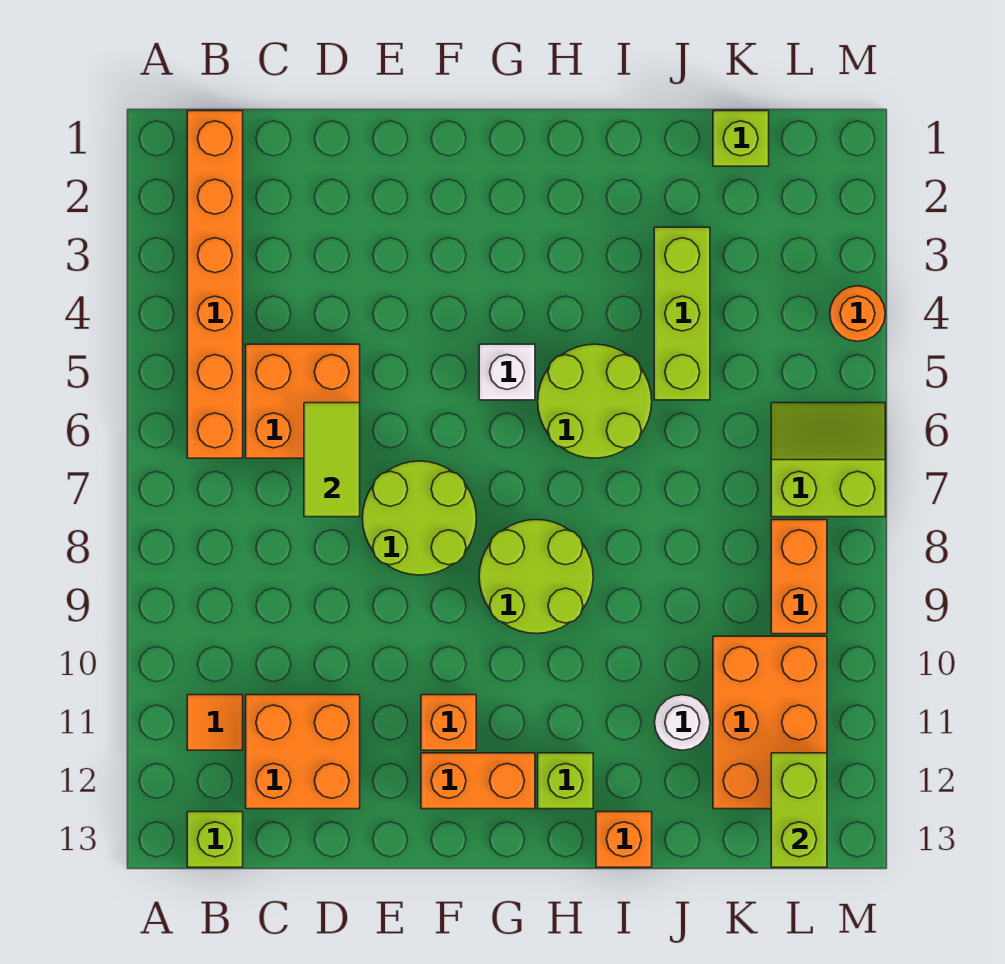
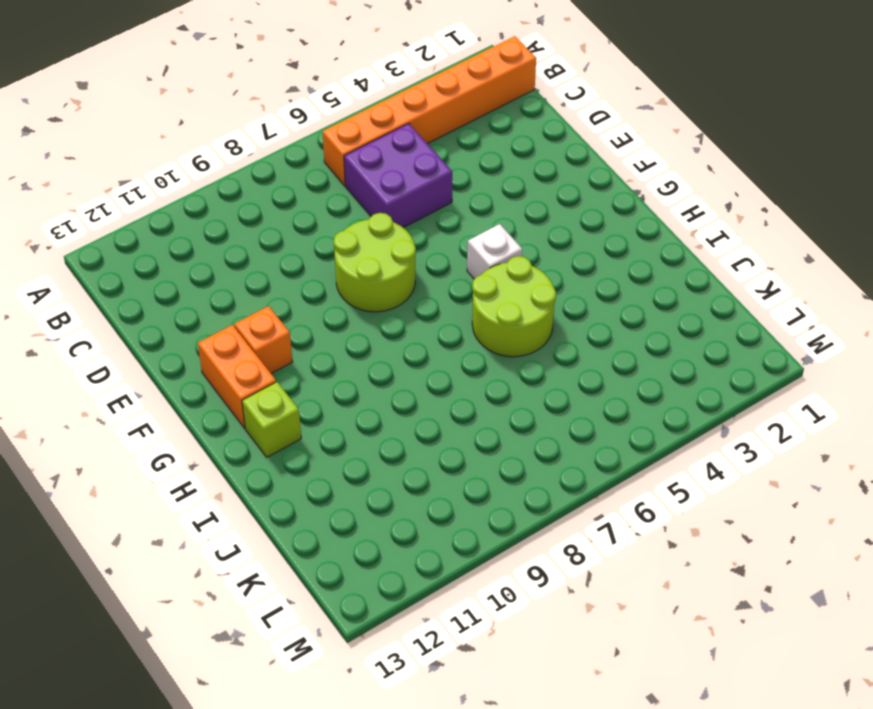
purple brick C5:D6 level 1 -> orange brick C5:D6 level 1
none -> orange tile B11 level 1
none -> lime brick B13 level 1
none -> orange brick C11:D12 level 1

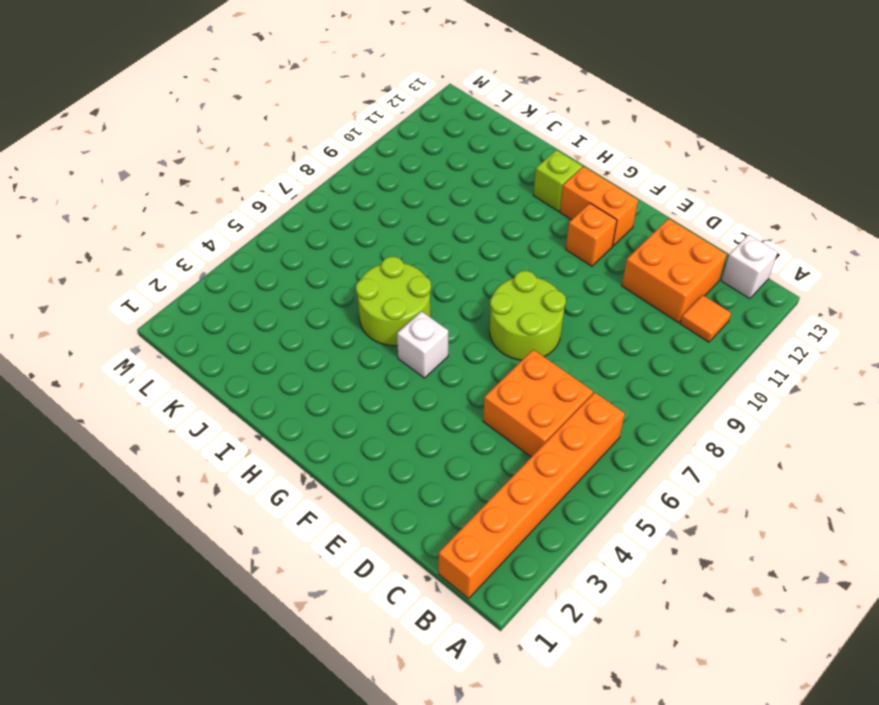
white brick B13 level 1 -> lime brick B13 level 1
none -> lime round brick G8:H9 level 1
none -> orange brick I13 level 1
none -> lime brick J3:J5 level 1

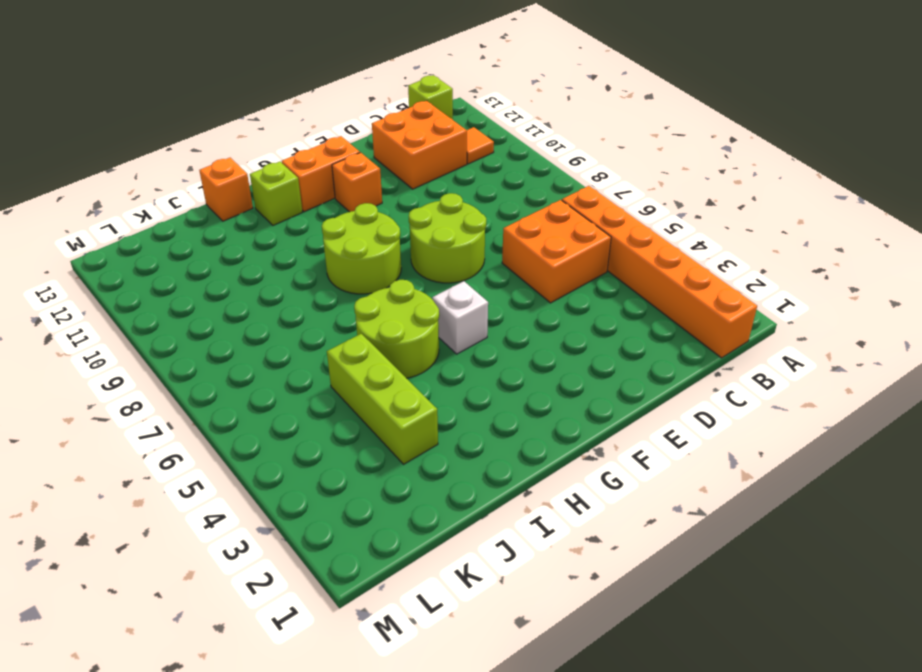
none -> white round brick J11 level 1
none -> lime brick K1 level 1
none -> orange brick K10:L12 level 1

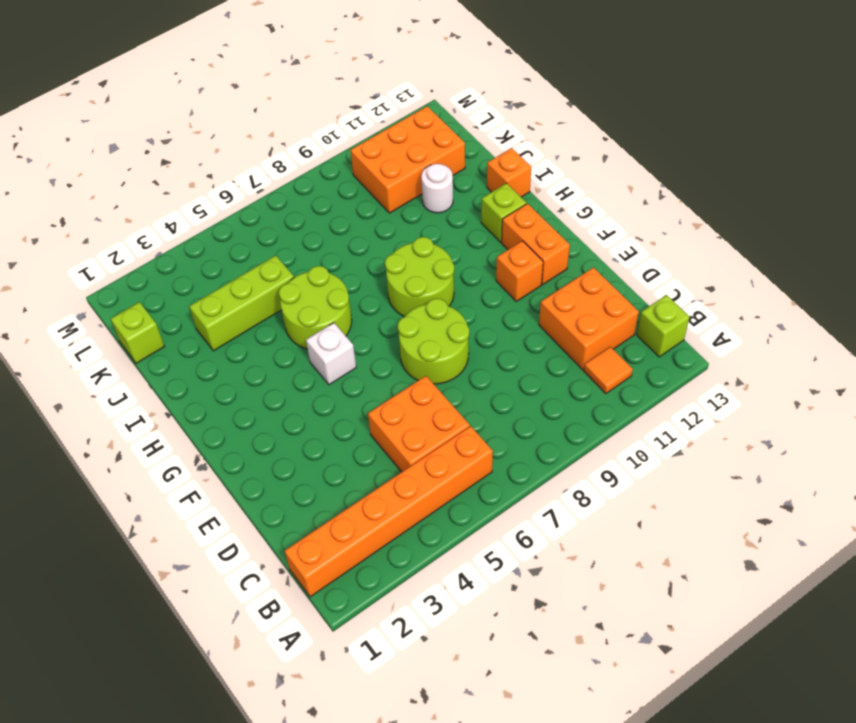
none -> lime slope L6:M7 level 1 top 7
none -> orange brick L8:L9 level 1
none -> orange round brick M4 level 1

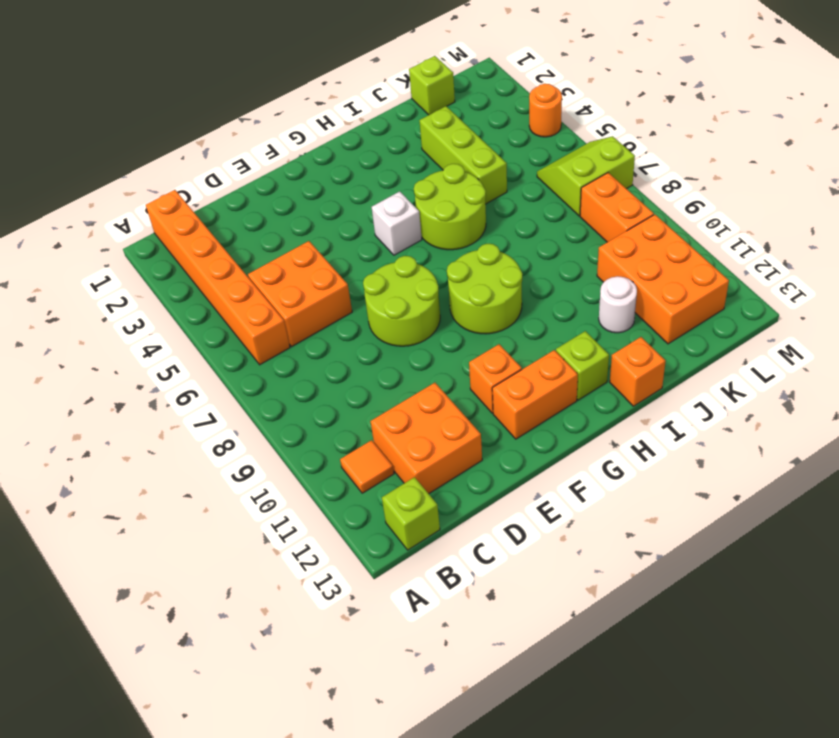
none -> lime tile D6:D7 level 2
none -> lime brick L12:L13 level 2

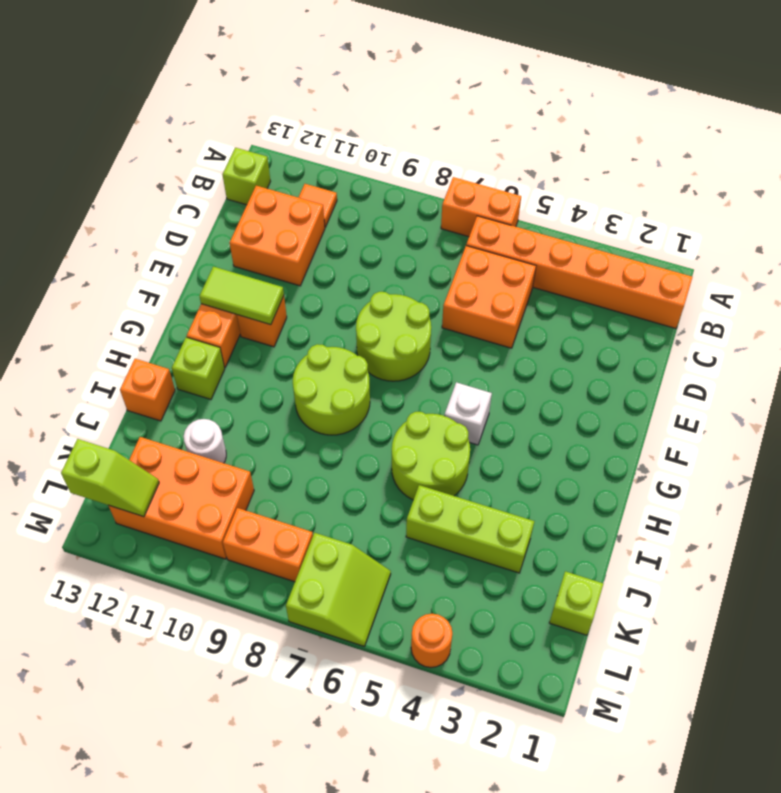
orange brick A6:A7 level 1 -> none
lime tile F11:F12 level 2 -> lime tile D6:D7 level 2
lime slope L12:L13 level 2 top 13 -> lime brick L12:L13 level 2

